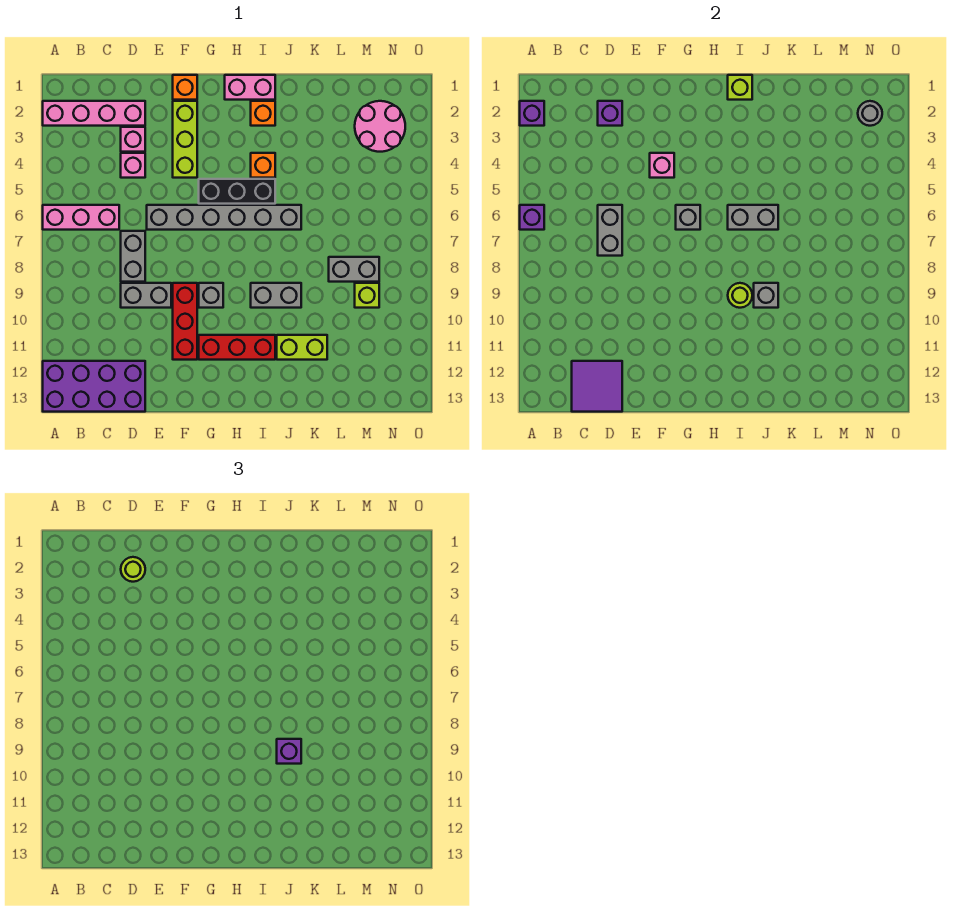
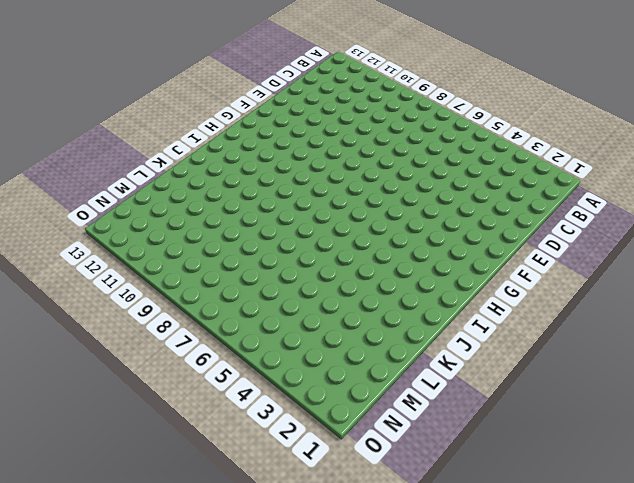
none -> pink brick A2:D2 level 1
none -> pink brick A6:C6 level 1
none -> purple brick A12:D13 level 1
none -> pink brick D3 level 1

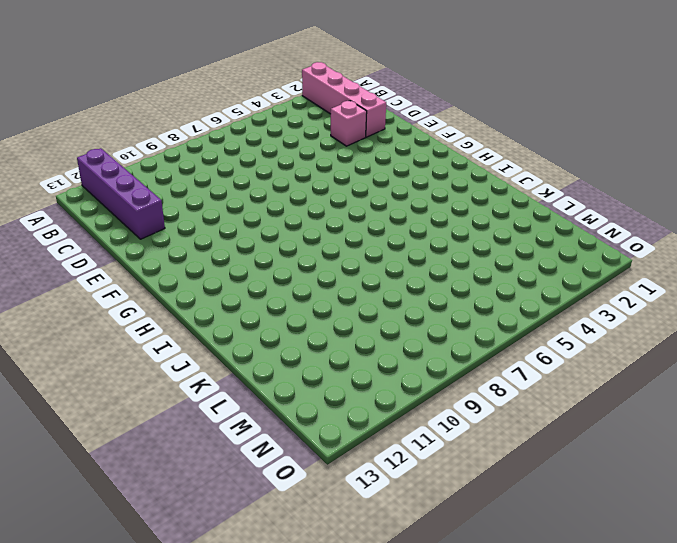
purple brick A12:D12 level 1 -> purple brick A12:D13 level 1
none -> pink brick A6:C6 level 1
none -> pink brick D4 level 1
none -> grey brick D7:D8 level 1
none -> grey brick D9:E9 level 1

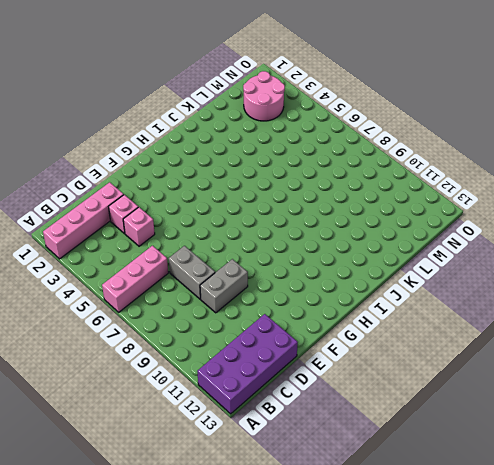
none -> grey brick E6:J6 level 1
none -> orange brick F1 level 1
none -> lime brick F2:F4 level 1
none -> red brick F9:F11 level 1

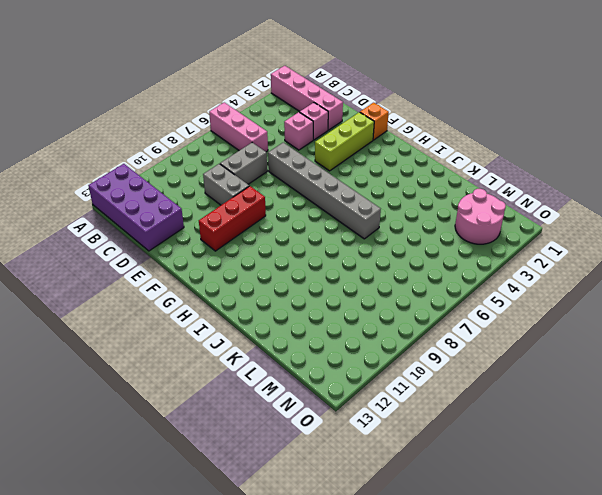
none -> black brick G5:I5 level 1
none -> grey brick G9 level 1
none -> red brick G11:I11 level 1
none -> pink brick H1:I1 level 1

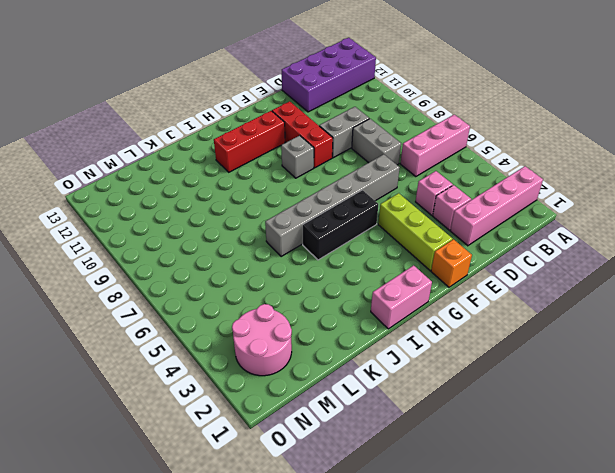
none -> orange brick I2 level 1
none -> orange brick I4 level 1
none -> grey brick I9:J9 level 1
none -> lime brick J11:K11 level 1

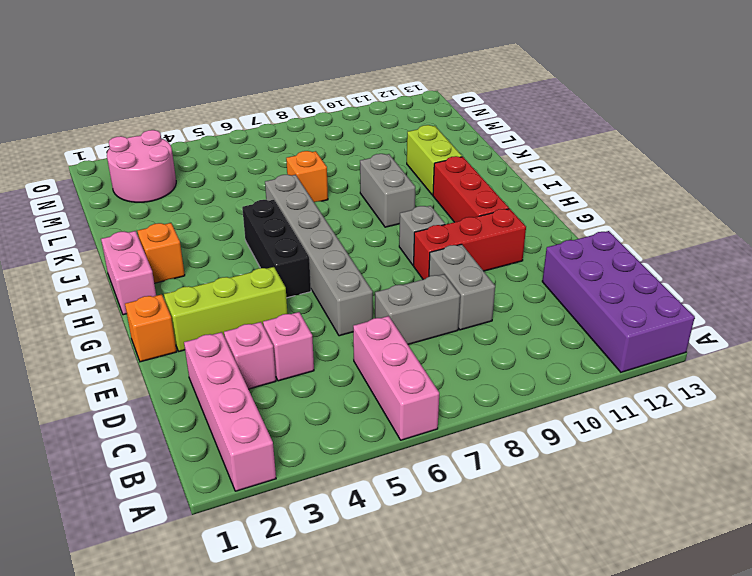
orange brick K7 level 1 -> orange brick I4 level 1
none -> grey brick L8:M8 level 1
none -> lime brick M9 level 1
none -> purple brick A2 level 2
none -> purple brick A6 level 2

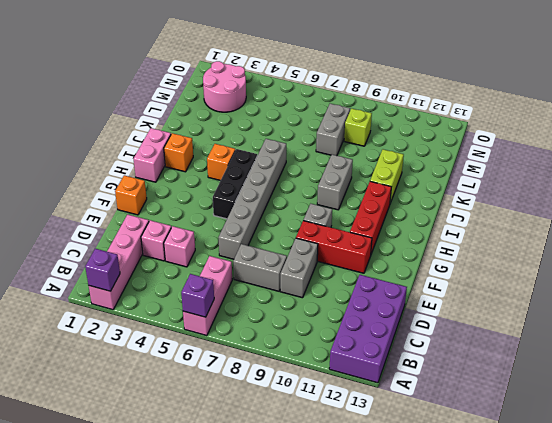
none -> lime brick F2:F4 level 1
none -> purple tile C12:D13 level 2
none -> purple brick D2 level 2
none -> grey brick D6:D7 level 2

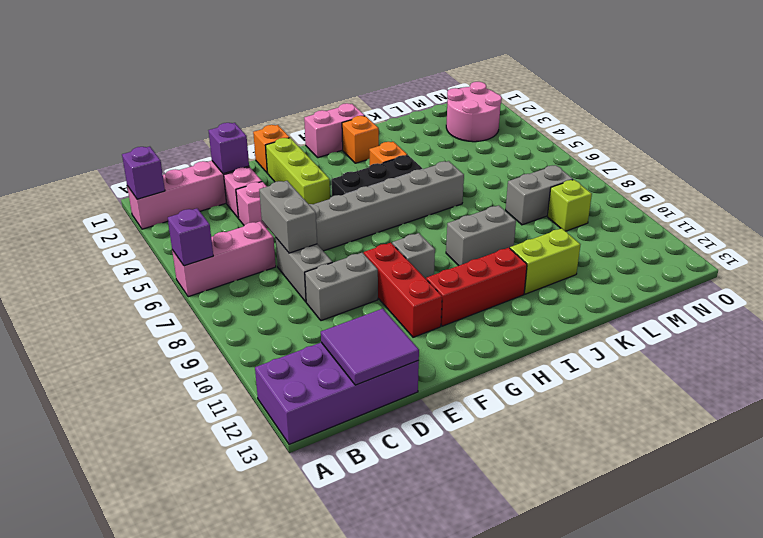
none -> pink brick F4 level 2
none -> grey brick G6 level 2
none -> lime brick I1 level 2
none -> grey brick I6:J6 level 2

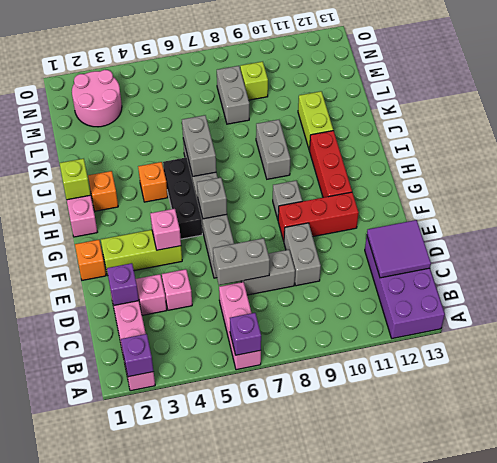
none -> lime round brick I9 level 2
none -> grey brick J9 level 2
none -> grey round brick N2 level 2
none -> lime round brick D2 level 3

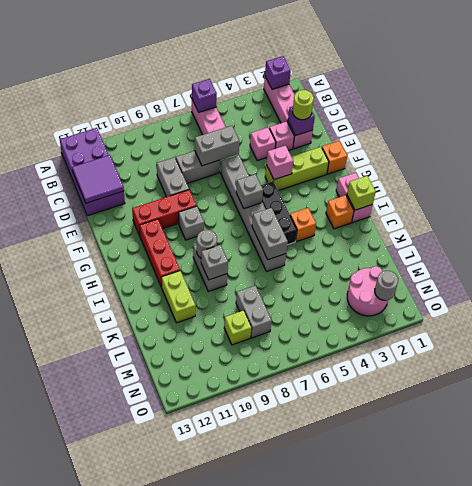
grey round brick I9 level 2 -> lime round brick I9 level 2
none -> purple brick J9 level 3

